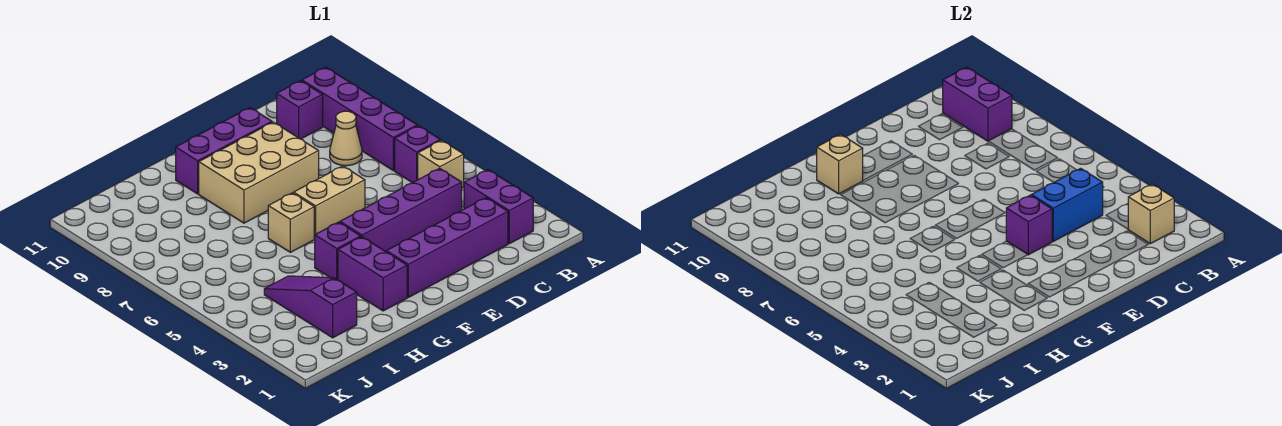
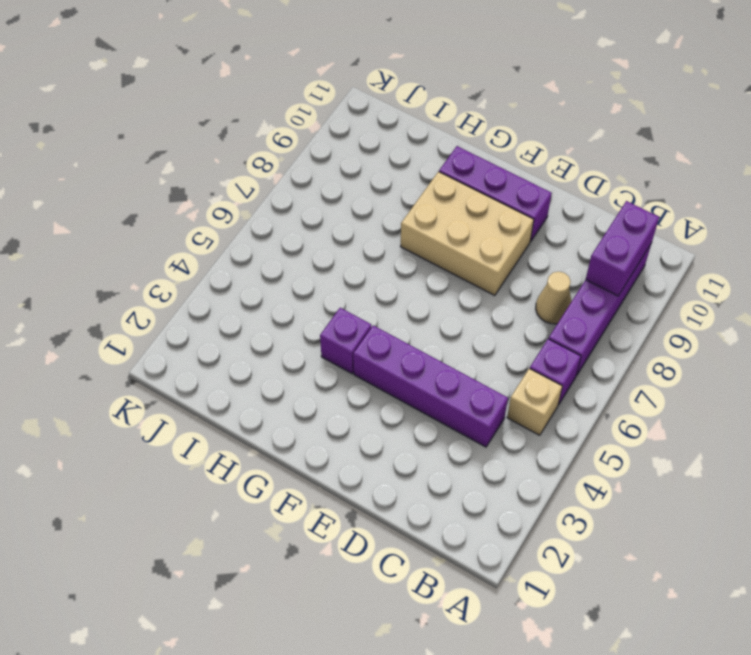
none -> purple brick B2:B3 level 1
none -> purple brick C2:F2 level 1
none -> purple brick C10 level 1

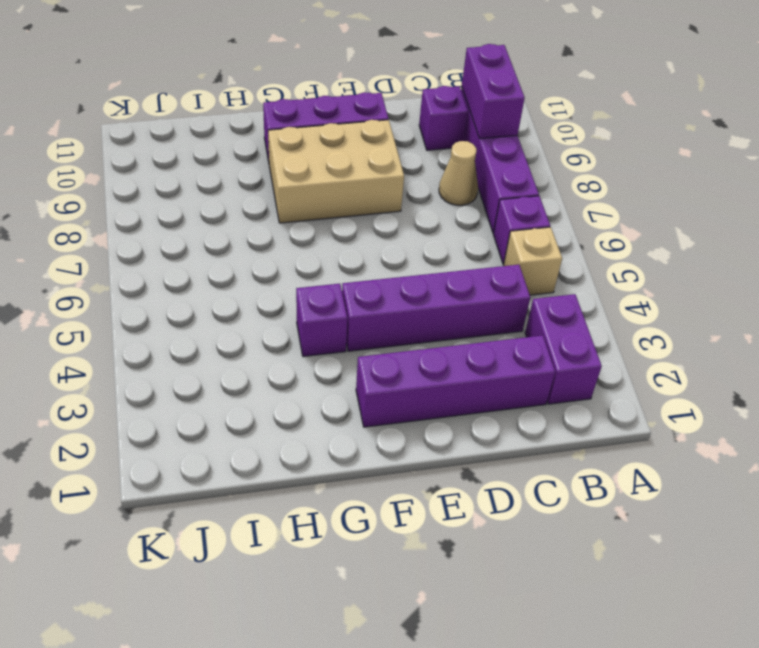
none -> tan brick E6:F6 level 1
none -> purple brick G2:G3 level 1
none -> tan brick G6 level 1

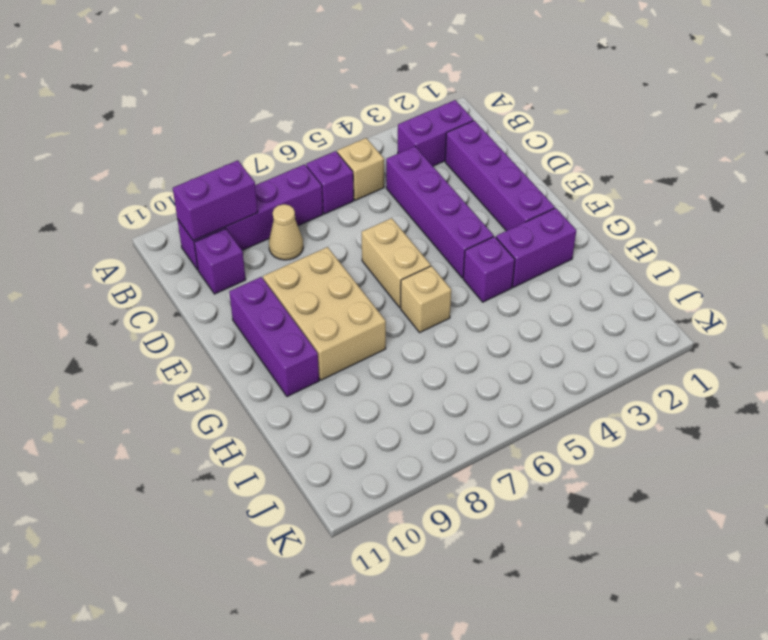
none -> purple slope I2:I4 level 1 top 2
none -> tan brick B2 level 2
none -> blue brick C4:D4 level 2

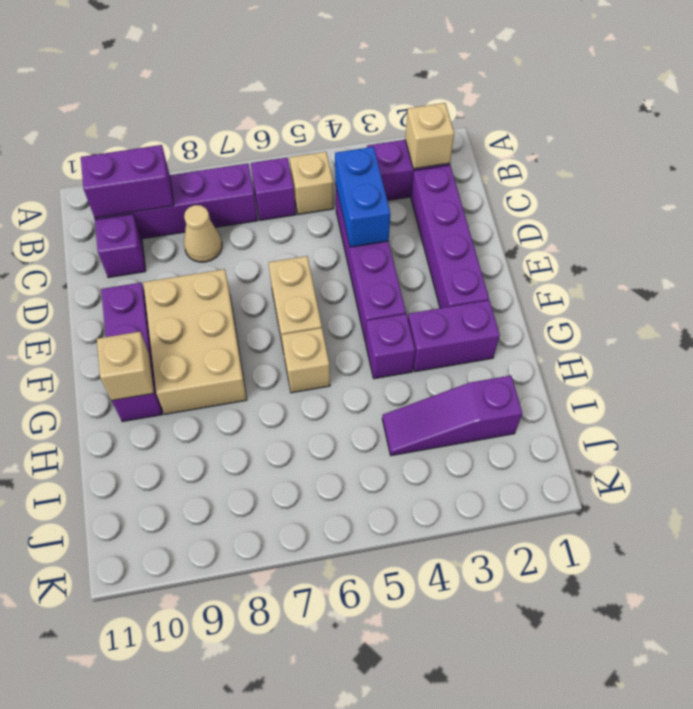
none -> purple brick E4 level 2

